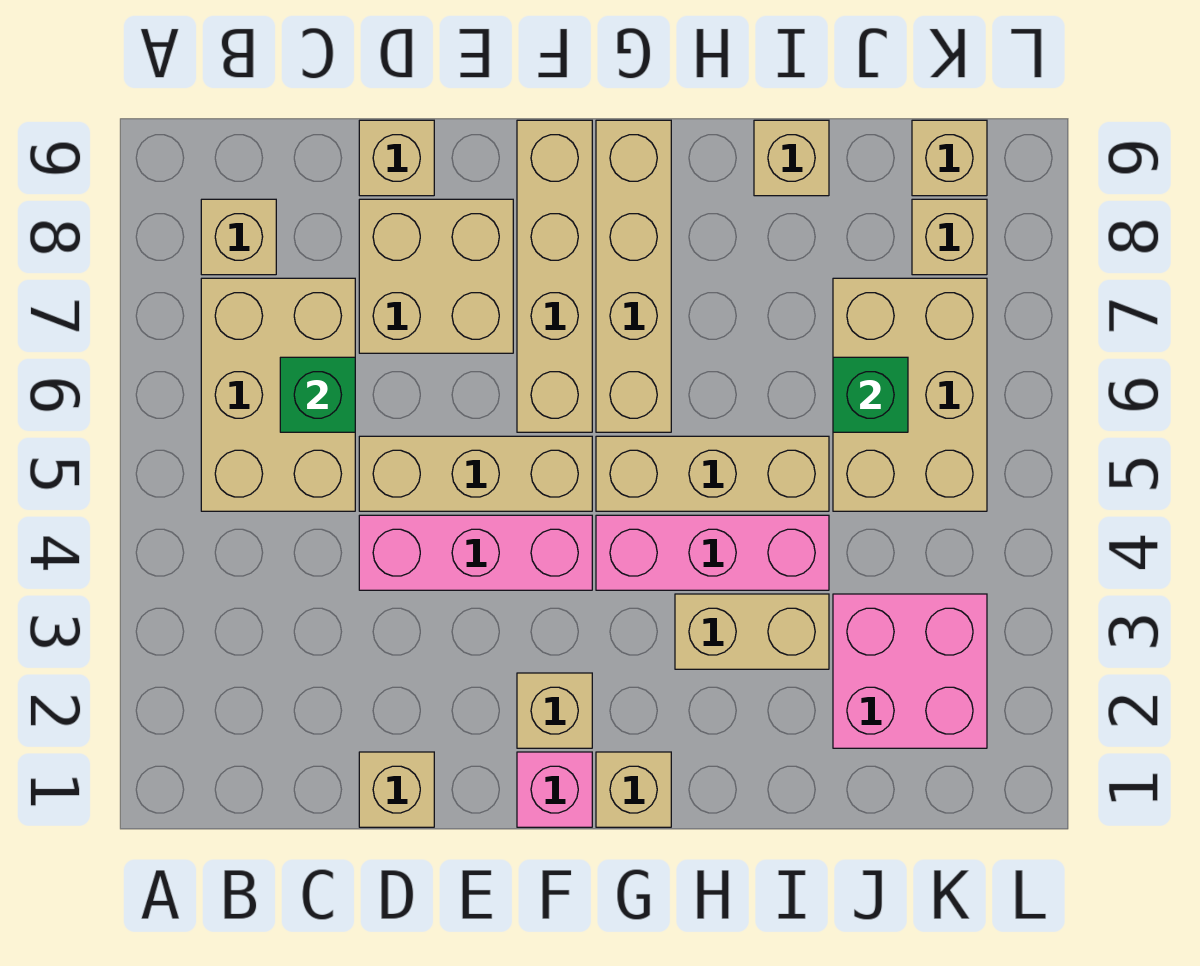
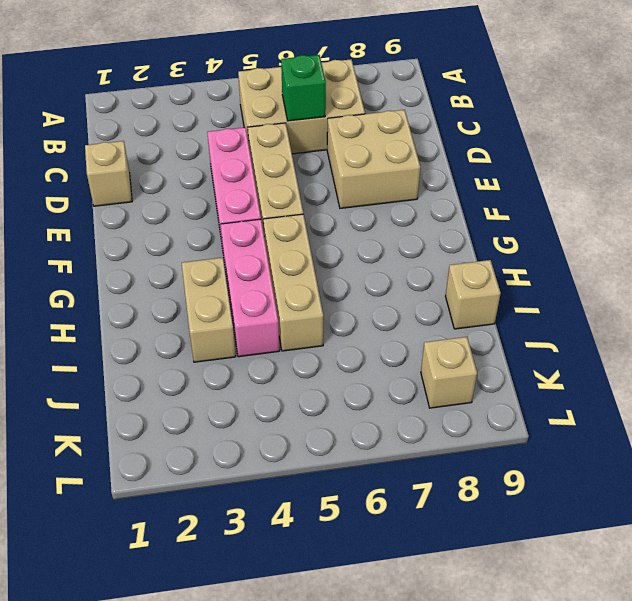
none -> tan brick B8 level 1
none -> tan brick D9 level 1
none -> pink brick F1 level 1

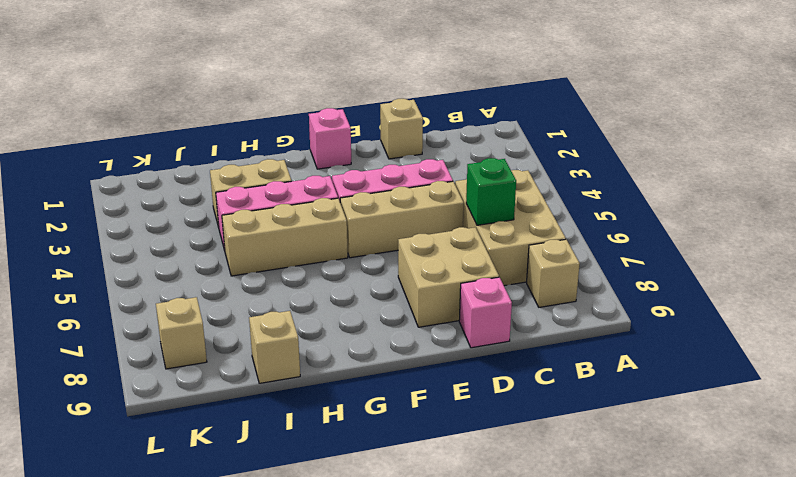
pink brick D9 level 1 -> tan brick D9 level 1
none -> tan brick F2 level 1
none -> tan brick F6:F9 level 1
none -> tan brick G1 level 1

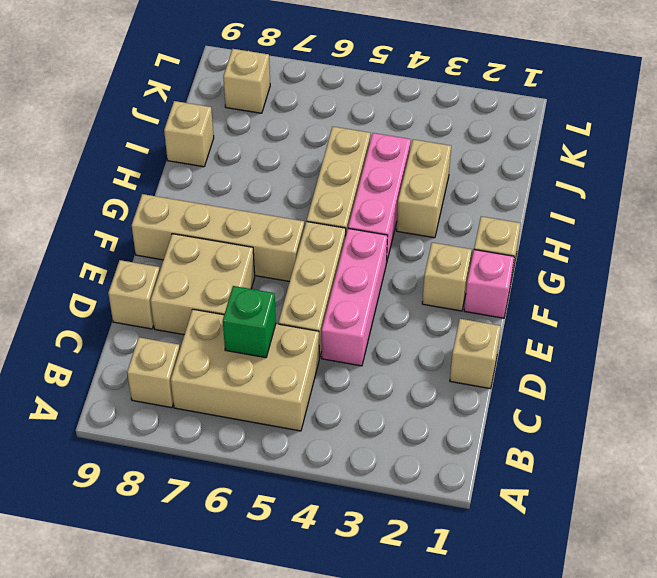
none -> tan brick G6:G9 level 1
none -> pink brick J2:K3 level 1
none -> tan brick J5:K7 level 1

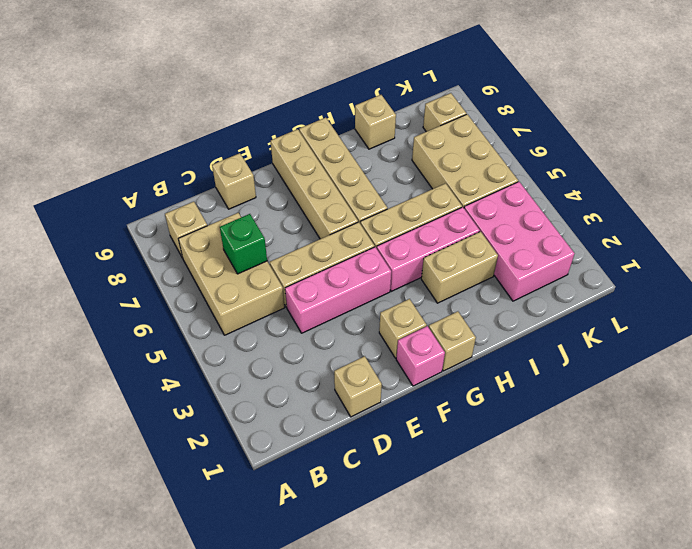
pink brick J2:K4 level 1 -> pink brick J2:K3 level 1
none -> tan brick D7:E8 level 1
none -> tan brick K9 level 1
none -> green brick J6 level 2

